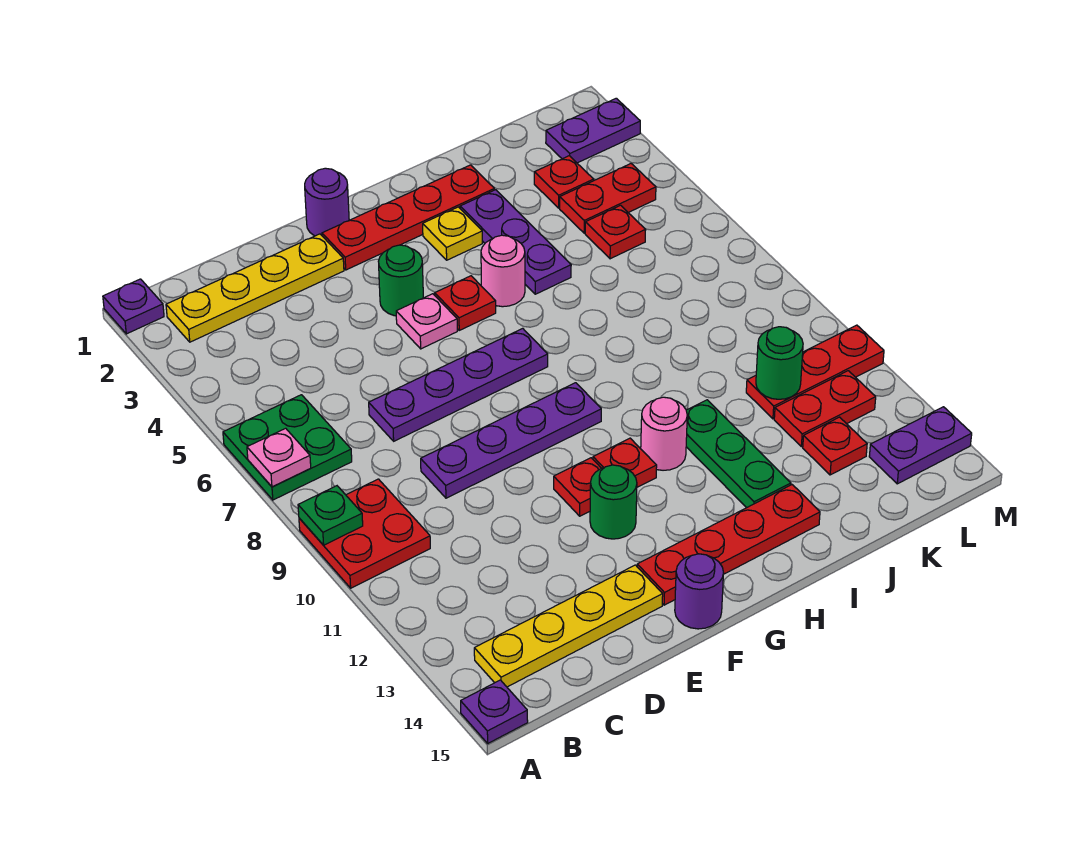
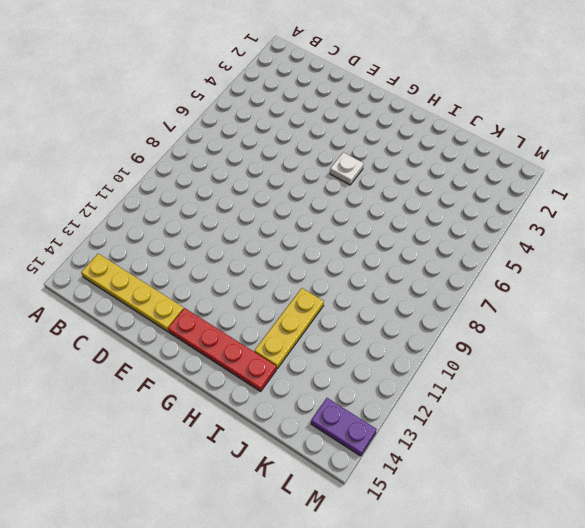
white plate G5 level 1 -> red plate G5 level 1
yellow plate I11:I13 level 1 -> green plate I11:I13 level 1
none -> purple plate A1 level 1
none -> green plate A6:B7 level 1
none -> red plate A9:B10 level 1
none -> purple plate A15 level 1

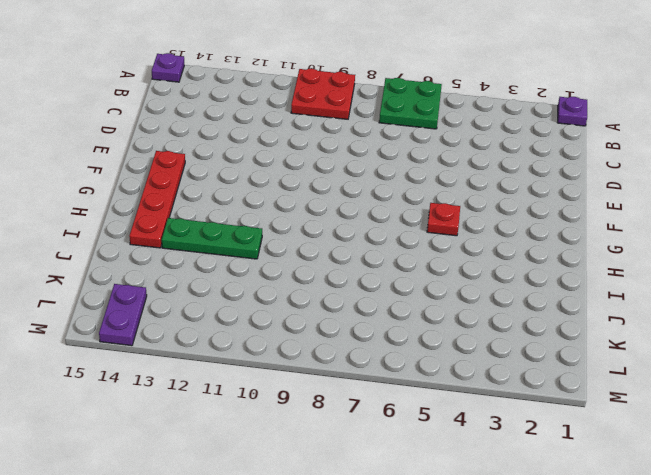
none -> yellow plate B2:E2 level 1
none -> yellow plate B14:E14 level 1
none -> purple plate D7:G7 level 1
none -> purple plate D9:G9 level 1

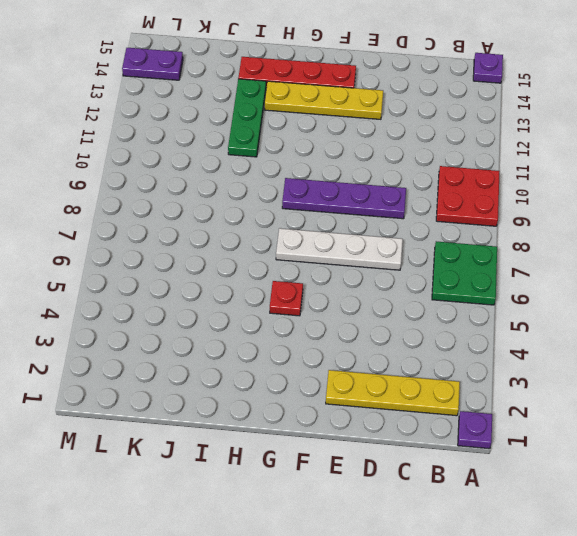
white plate D7:G7 level 1 -> purple plate D7:G7 level 1
yellow plate E13:H13 level 1 -> yellow plate B14:E14 level 1
none -> purple round brick F1 level 1
none -> red plate F2:I2 level 1
none -> green round brick F4 level 1
none -> pink plate F5 level 1

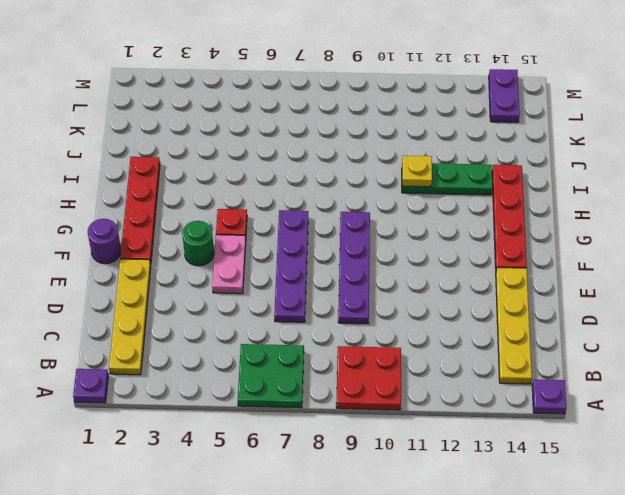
pink plate E5:F5 level 1 -> pink plate F5 level 1
yellow plate I11 level 2 -> yellow plate H3 level 1
none -> red plate F11 level 1
none -> green round brick F12 level 1
none -> purple round brick F15 level 1
none -> red plate G11 level 1

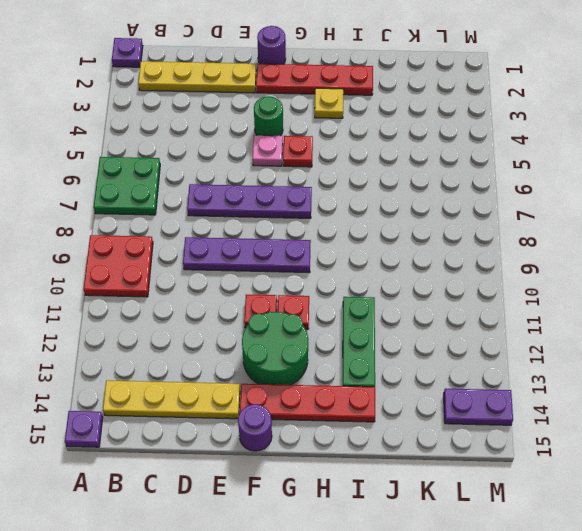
green round brick F12:G13 level 1 -> green round brick F12 level 1
none -> pink round brick H5 level 1
none -> pink round brick H11 level 1
none -> purple plate I3:I5 level 1
none -> red plate K3 level 1

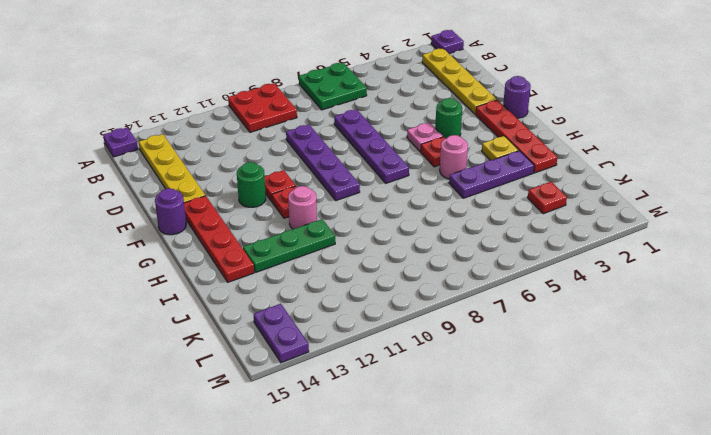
none -> red plate K4:L4 level 1
none -> red plate K5 level 1
none -> red plate K11:M11 level 1
none -> red plate K12:L12 level 1

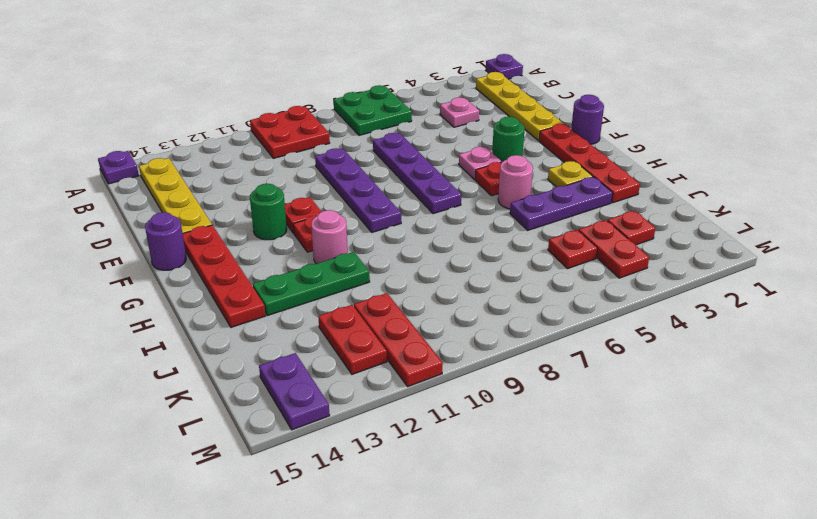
pink plate C4 level 1 -> pink plate A7 level 2
none -> red plate K13 level 1
none -> purple plate L2:M2 level 1
none -> green plate A9 level 2
none -> green round brick K11 level 2

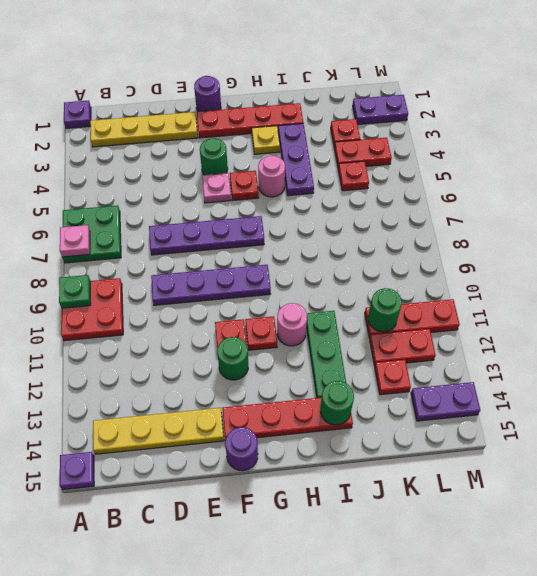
green round brick I14 level 2 -> none

